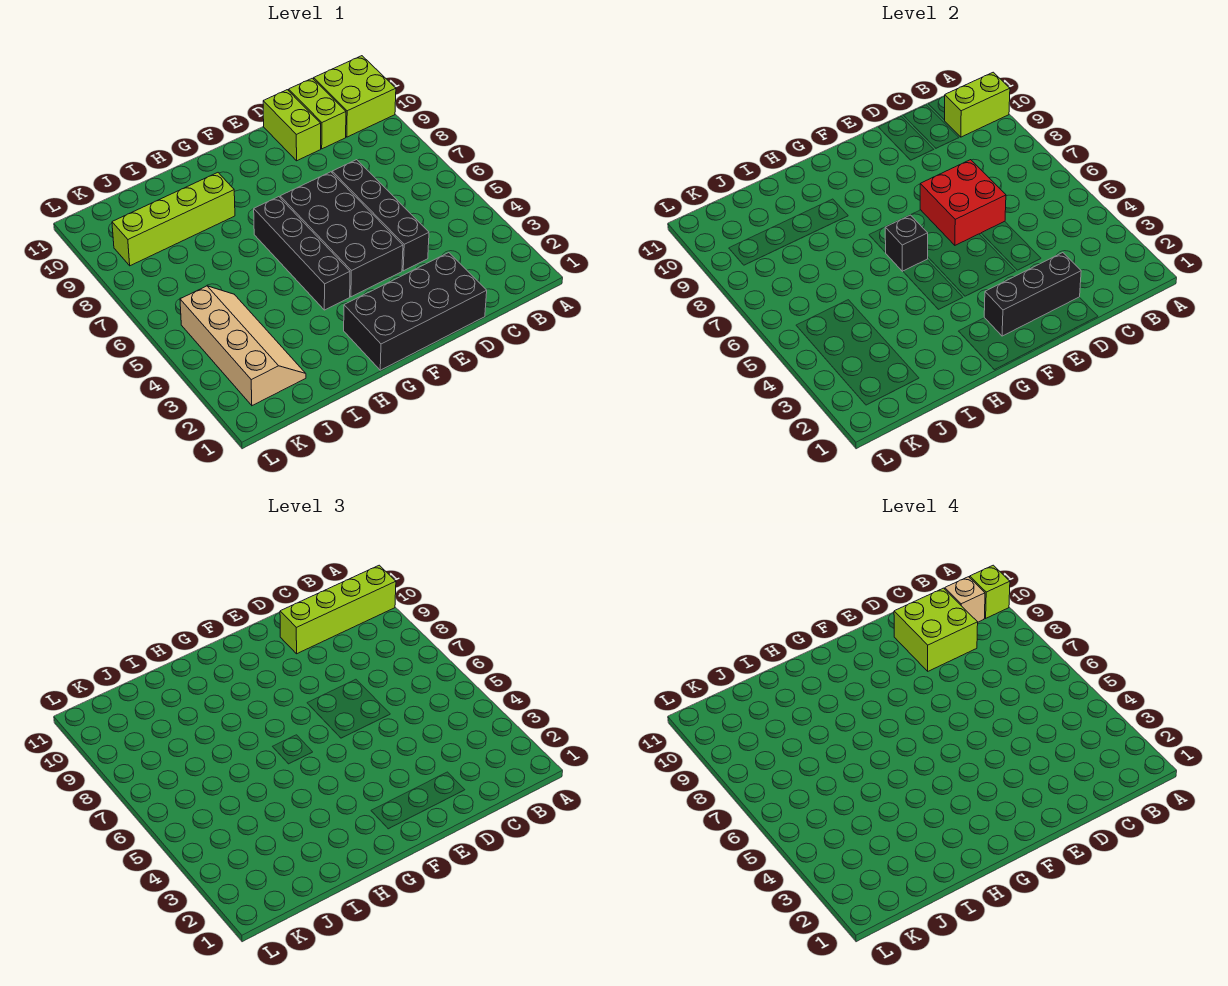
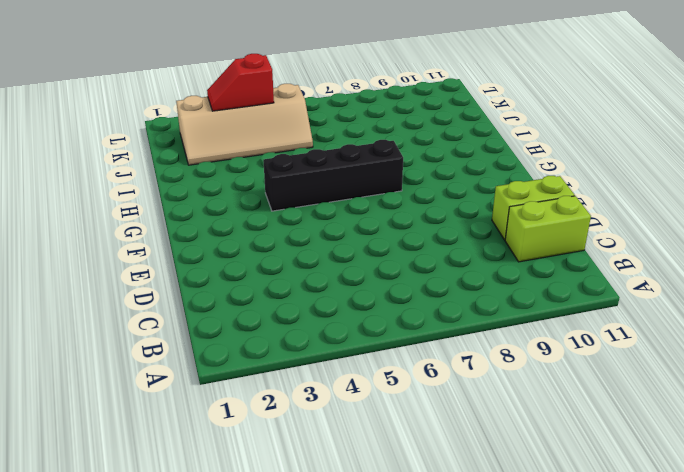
red slope K3:K4 level 2 top 4 -> none
none -> lime brick A10:B11 level 1
none -> black brick D1:G2 level 1
none -> black brick D4:D7 level 1

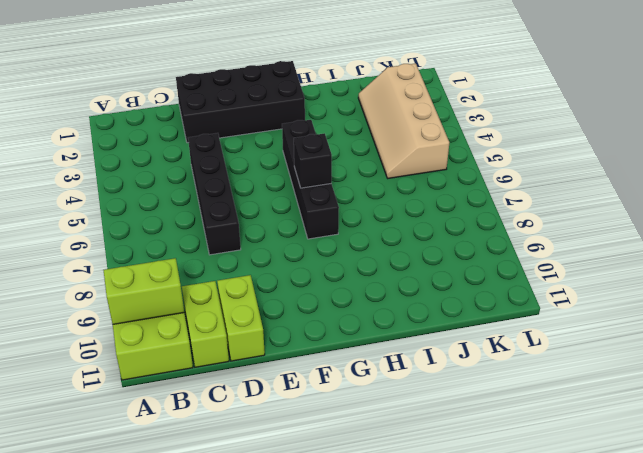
none -> black brick E4:F7 level 1
none -> lime brick H9:K9 level 1
none -> black brick D2:F2 level 2

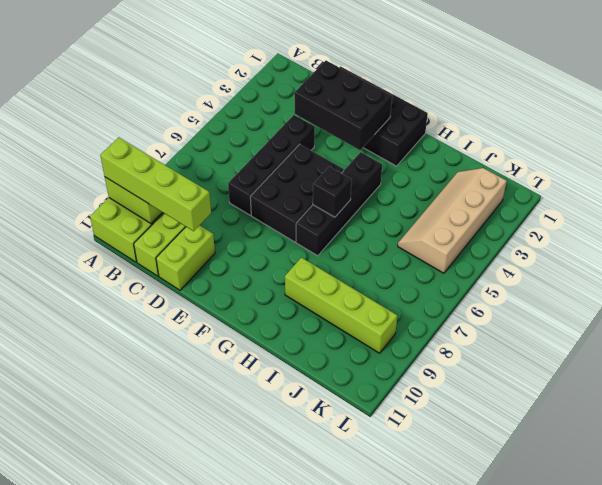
black brick D2:F3 level 2 -> black brick D2:F2 level 2
black brick E5:F7 level 1 -> black brick E4:F7 level 1
none -> red brick D6:E7 level 2
none -> lime brick A10 level 4
none -> tan brick B10 level 4

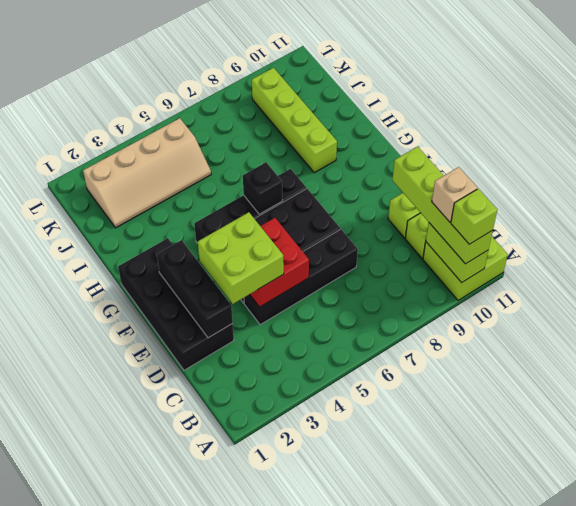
lime brick D3:E4 level 3 -> lime brick C9:D10 level 4
red brick D4:E5 level 2 -> red brick D6:E7 level 2

